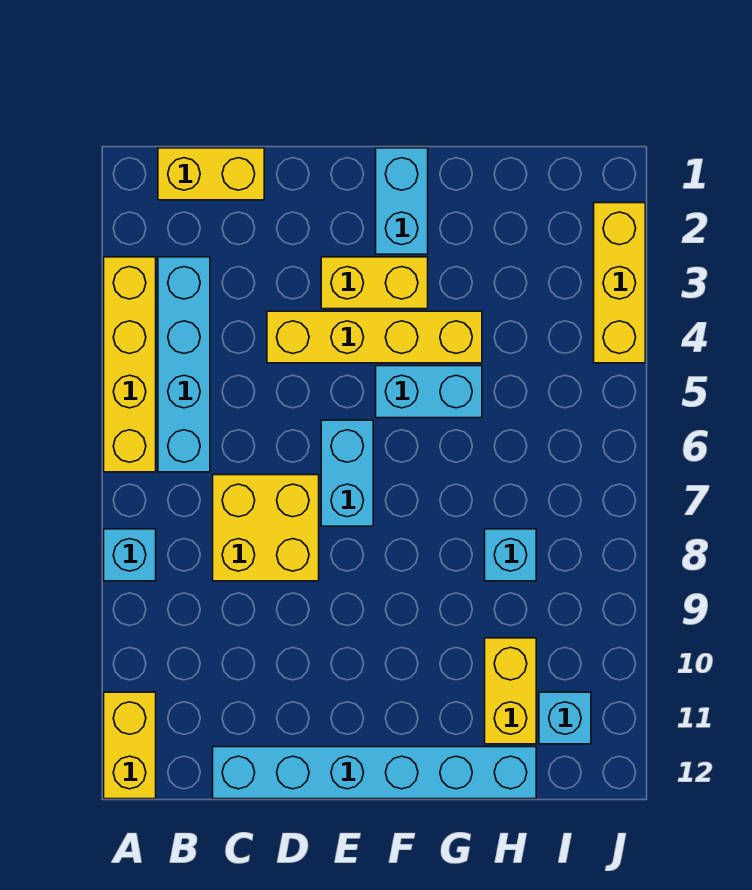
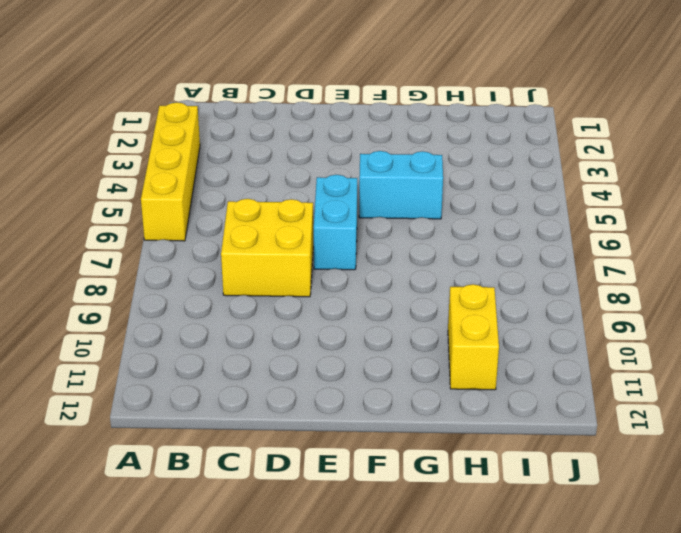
none -> cyan brick A8 level 1
none -> yellow brick A11:A12 level 1
none -> yellow brick B1:C1 level 1

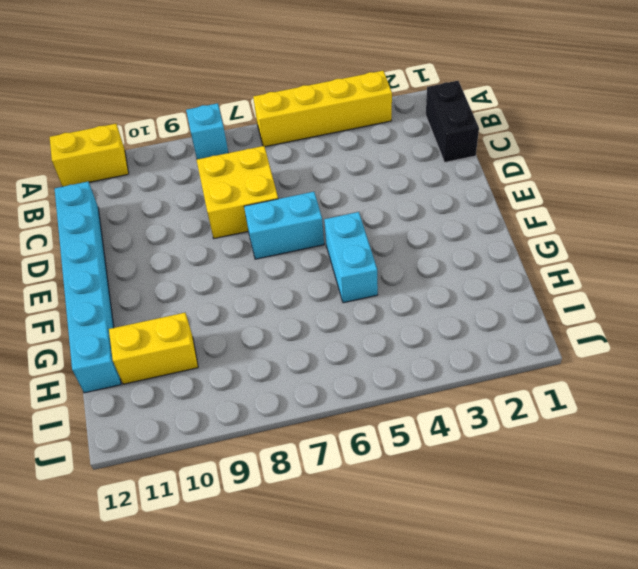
black brick B1:C1 level 1 -> yellow brick B1:C1 level 1
none -> cyan brick B3:B6 level 1
none -> yellow brick D4:G4 level 1
none -> yellow brick E3:F3 level 1

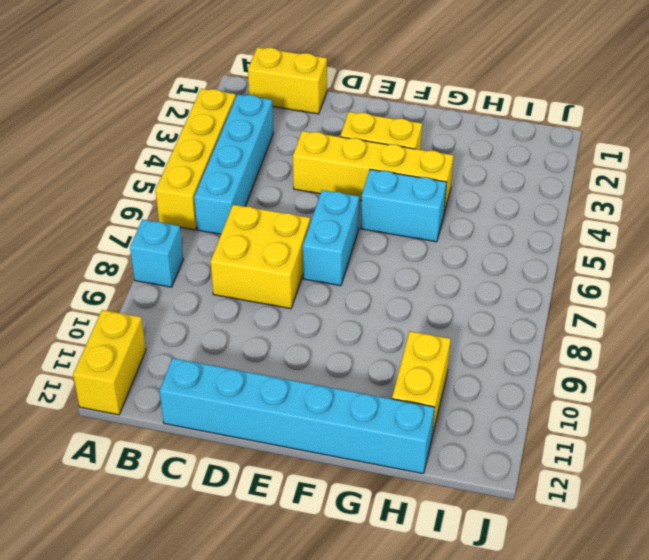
none -> cyan brick F1:F2 level 1
none -> cyan brick H8 level 1
none -> cyan brick I11 level 1

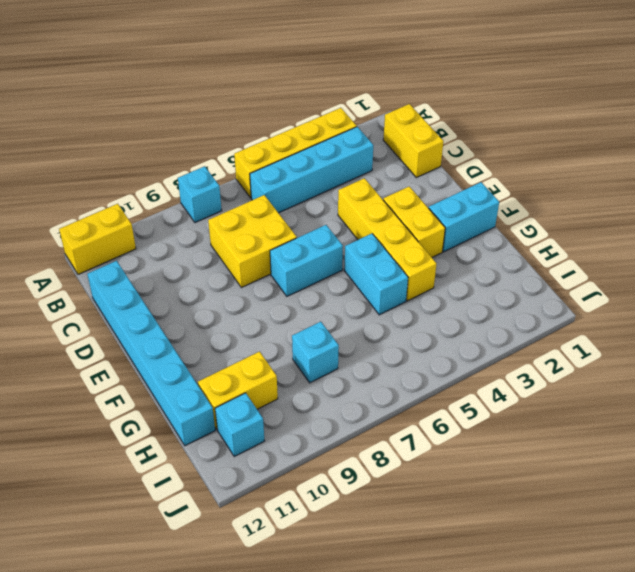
none -> yellow brick J2:J4 level 1

